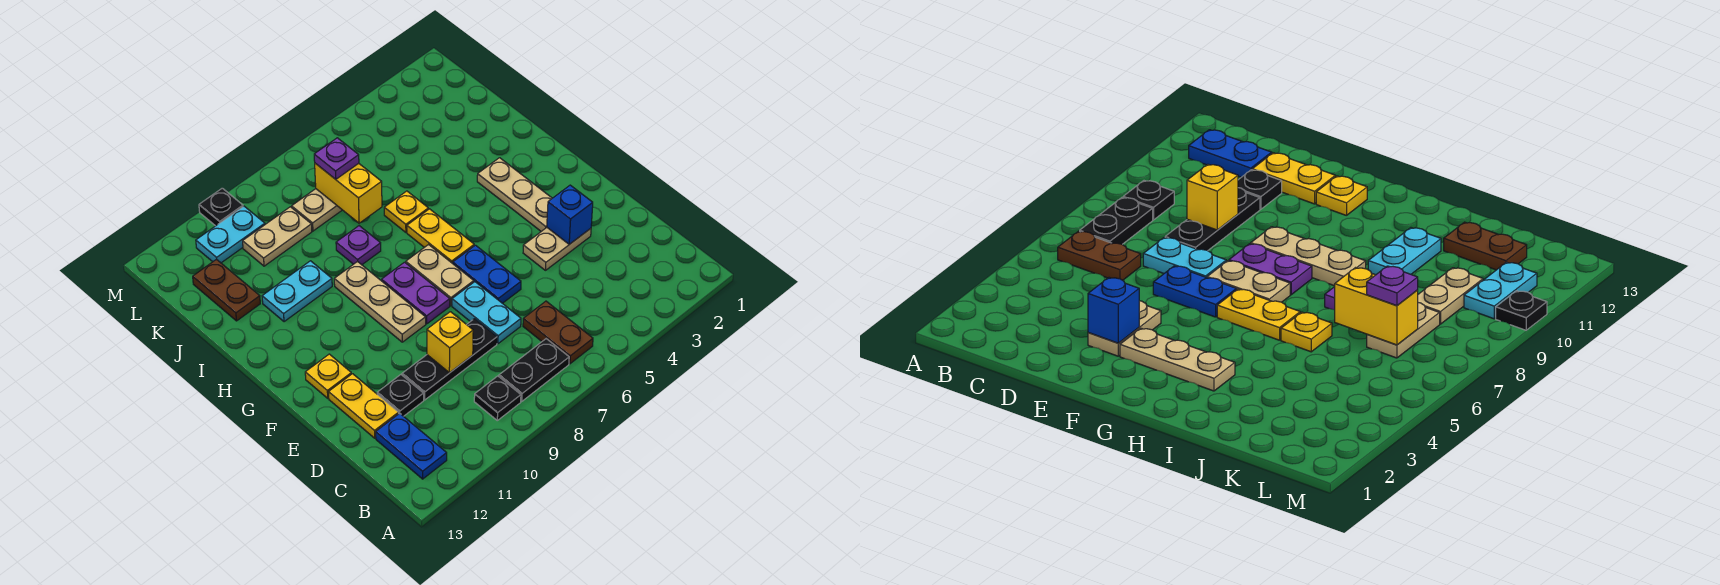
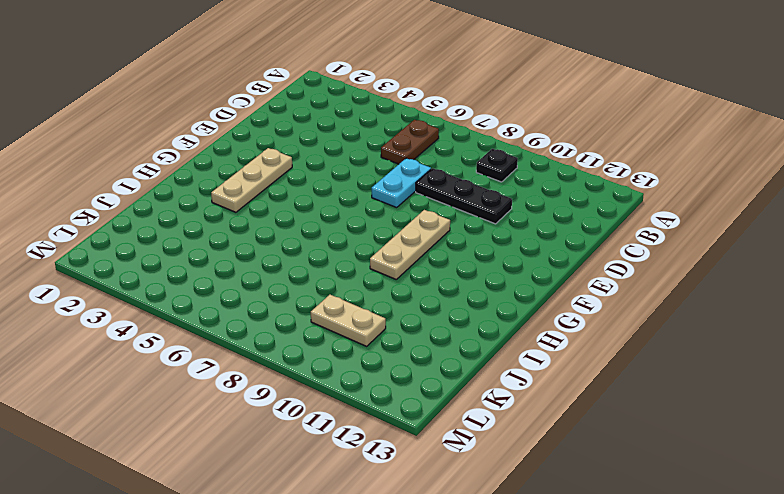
none -> black plate B7:B8 level 1
none -> blue plate B12:C12 level 1
none -> black plate D11 level 1

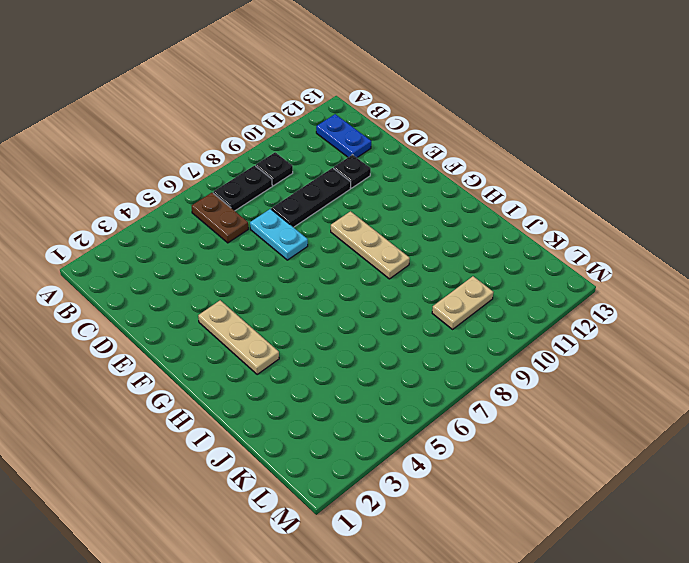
none -> yellow plate D12:E12 level 1
none -> tan plate E3:E4 level 1
none -> blue plate E6:F6 level 1

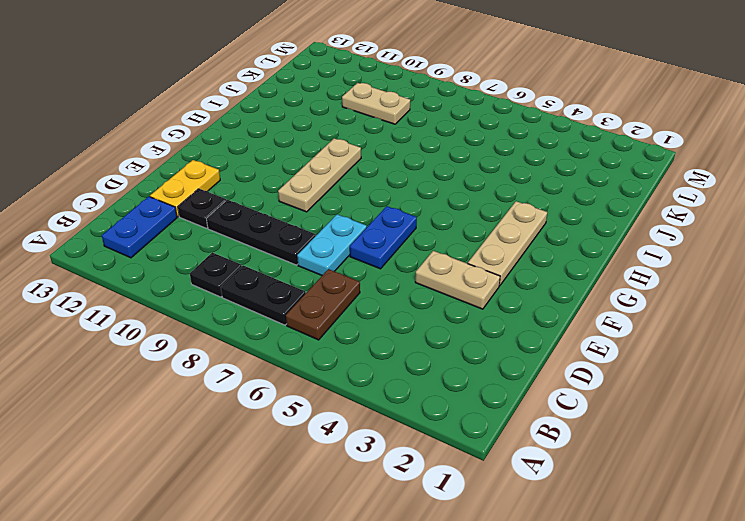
none -> tan plate F7:G7 level 1
none -> purple plate F8:G8 level 1
none -> yellow plate F12 level 1

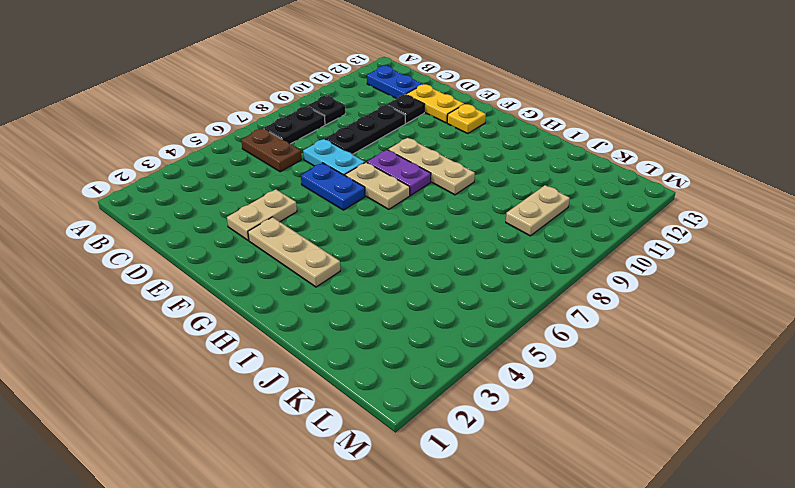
none -> yellow plate G6:H6 level 1
none -> yellow plate I6 level 1
none -> purple plate I8 level 1

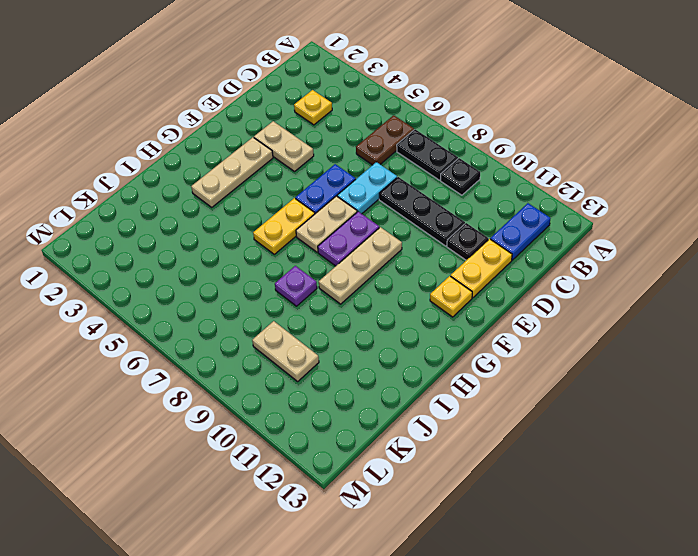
yellow plate C3 level 1 -> yellow plate I6 level 1
none -> cyan plate I10:I11 level 1
none -> brown plate J12:K12 level 1
none -> tan plate K7:K8 level 1

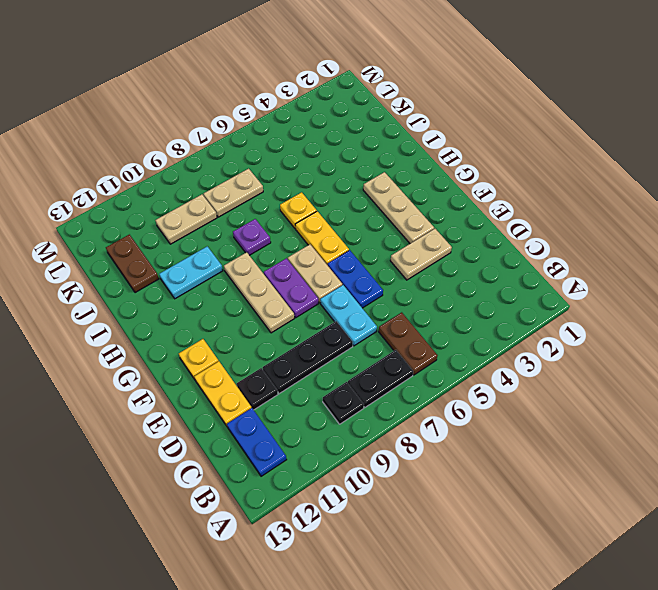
none -> cyan plate L10:L11 level 1
none -> black plate M10 level 1
none -> yellow brick D9 level 2

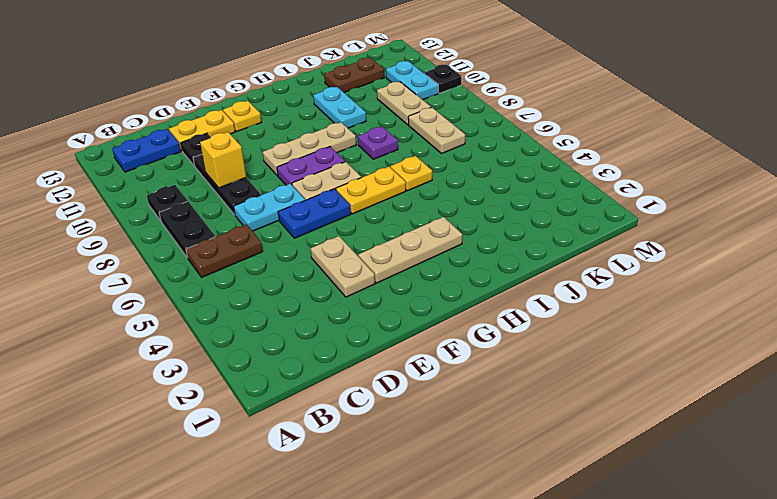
none -> blue brick E3 level 2
none -> yellow brick J7:K7 level 2
none -> purple plate K7 level 3

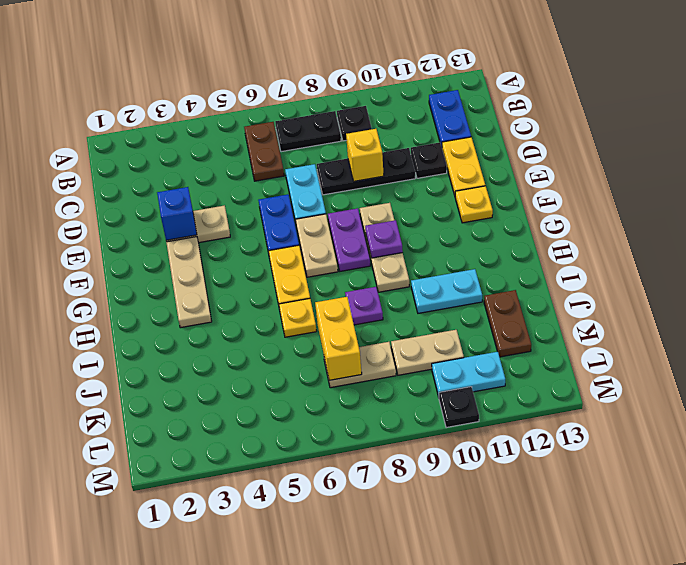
purple plate G9 level 2 -> purple plate K7 level 3

